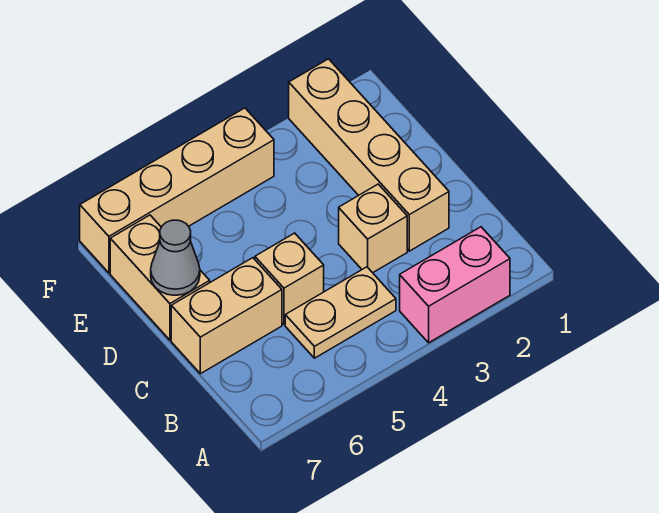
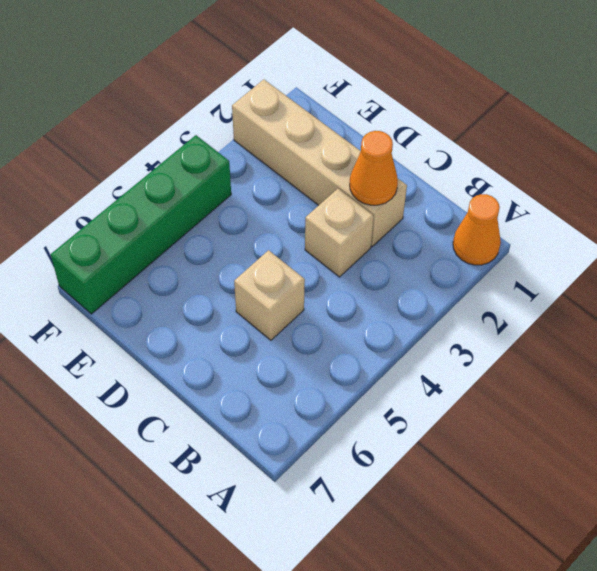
orange cone A1 level 1 -> none
orange cone C2 level 2 -> none
green brick F4:F7 level 1 -> tan brick F4:F7 level 1
none -> pink brick A2:A3 level 1
none -> tan plate B4:B5 level 1

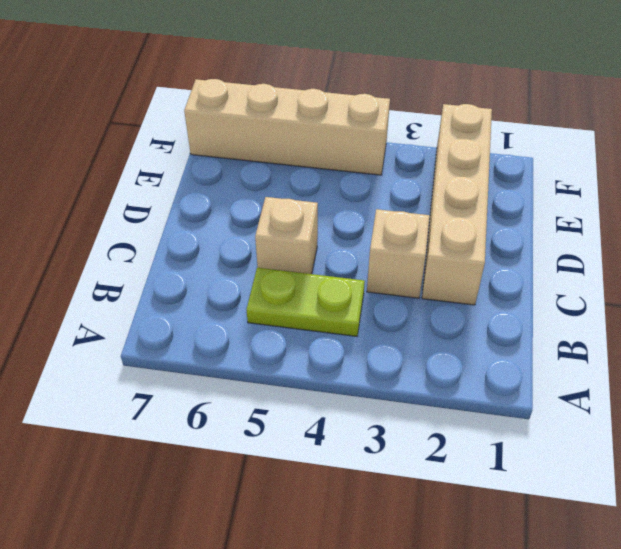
lime plate B4:B5 level 1 -> tan plate B4:B5 level 1
none -> pink brick A2:A3 level 1
none -> tan brick C6:C7 level 1

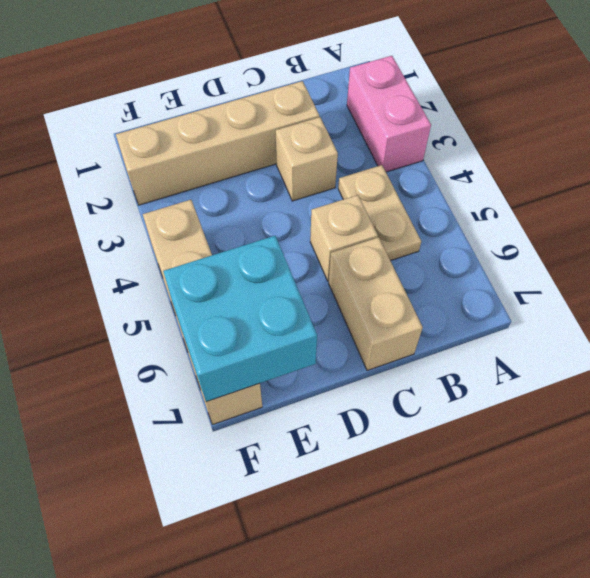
cyan brick E6:F7 level 2 -> none
none -> tan brick D7:E7 level 1
none -> grey cone D7 level 2

